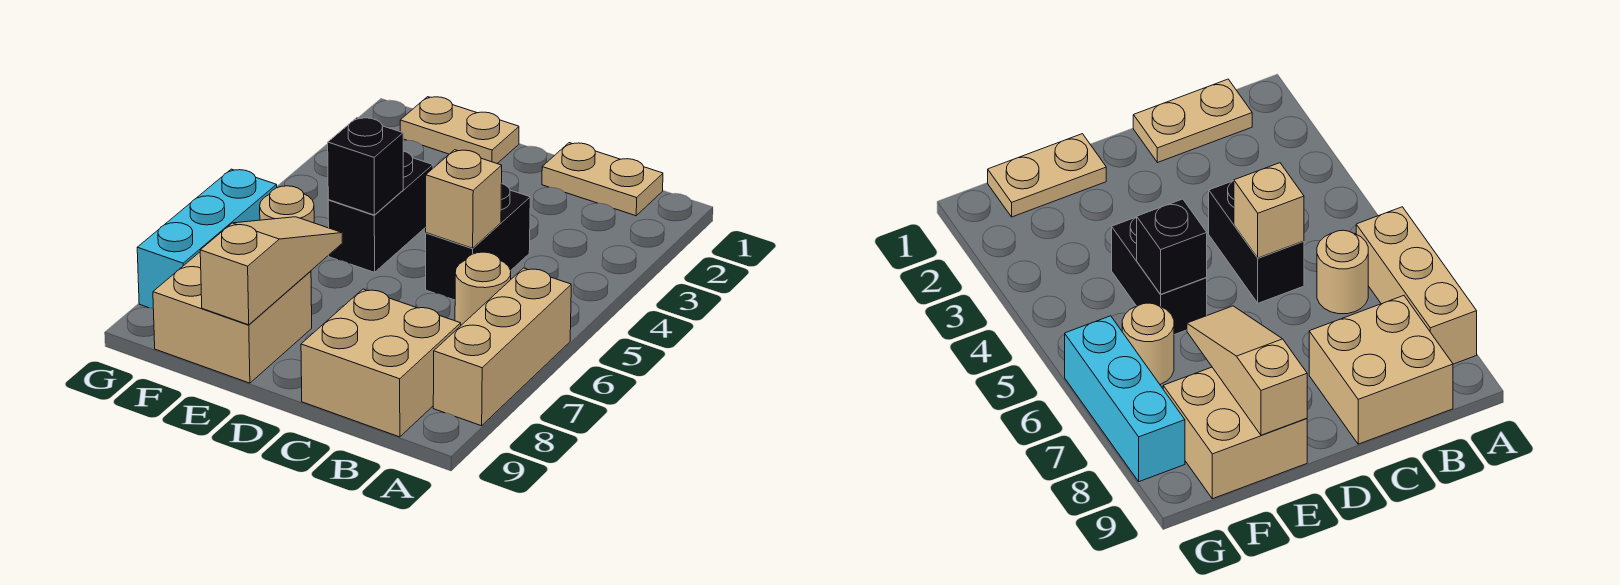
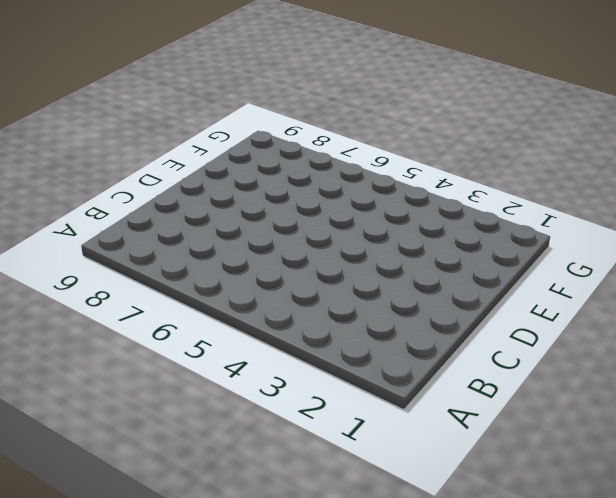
none -> tan brick A6:A8 level 1
none -> tan plate B1:C1 level 1
none -> tan round brick B6 level 1

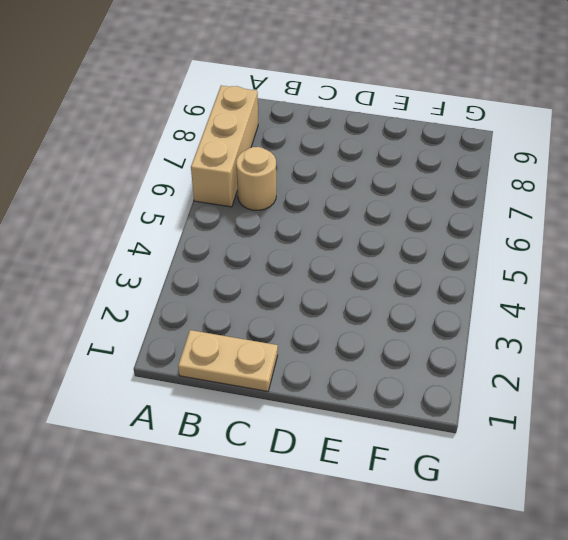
none -> tan brick B8:C9 level 1
none -> black brick C4:C5 level 1
none -> tan plate E1:F1 level 1

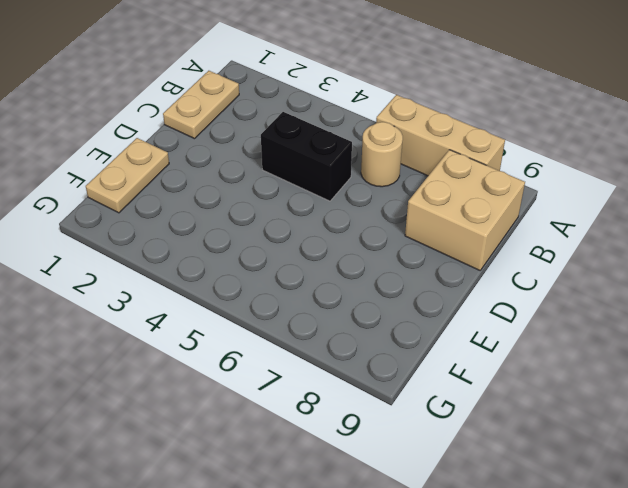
none -> black brick E4:E5 level 1
none -> tan brick E8:F9 level 1
none -> tan round brick F6 level 1

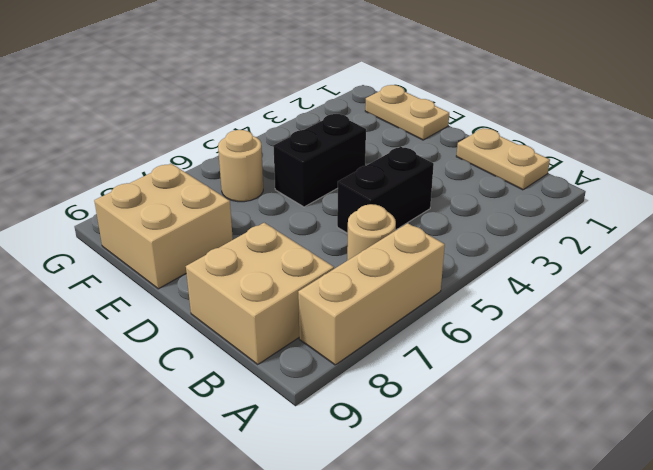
none -> cyan brick G6:G8 level 1
none -> tan brick C5 level 2
none -> black brick E5 level 2

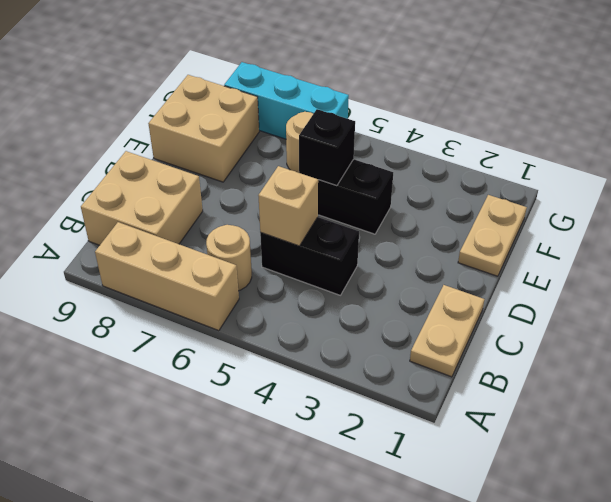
none -> tan slope E7:E9 level 2 top 9

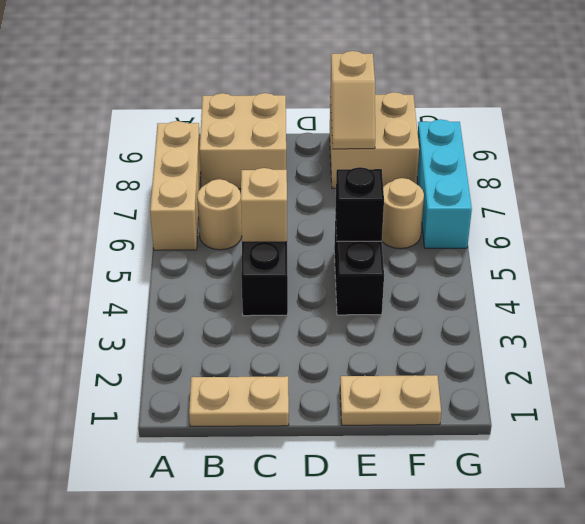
tan slope E8:E9 level 2 top 9 -> tan slope E7:E9 level 2 top 9

